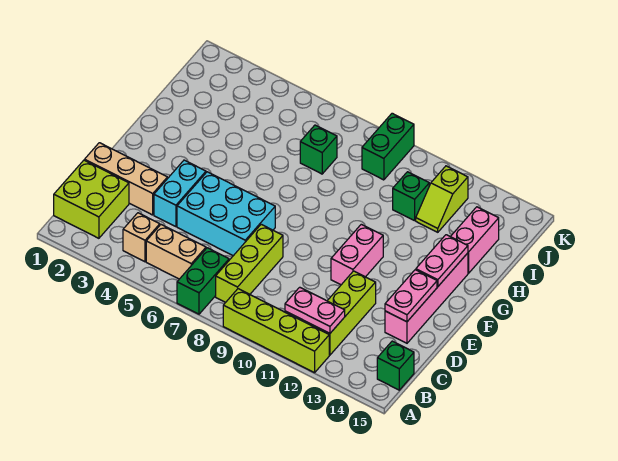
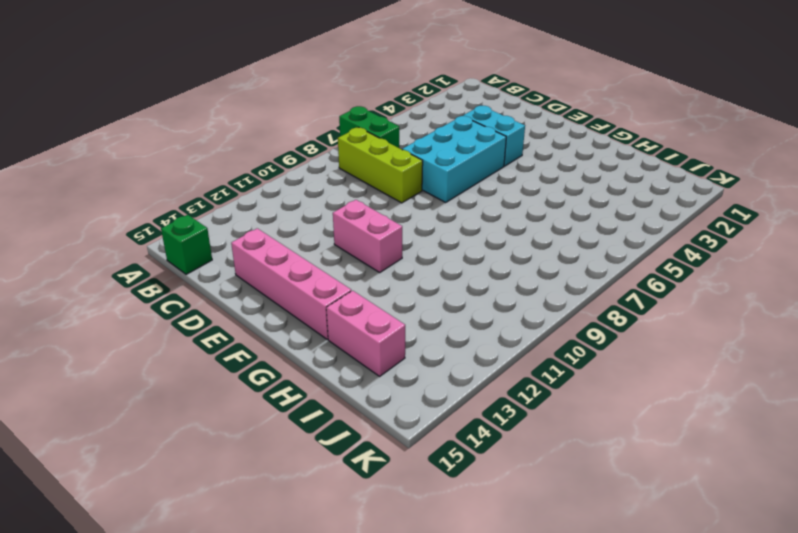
none -> lime brick A9:A12 level 1
none -> lime brick B1:C2 level 1
none -> tan brick B4 level 1

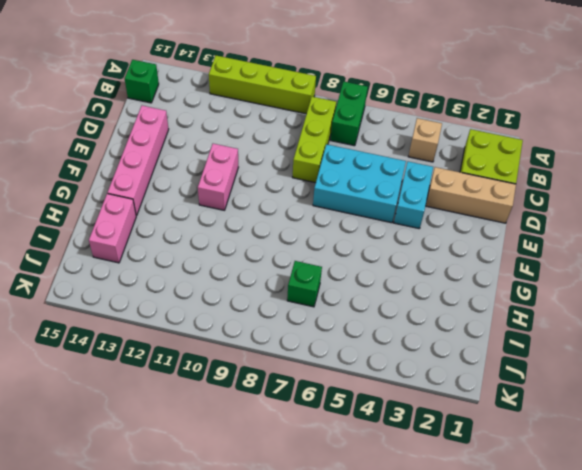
none -> tan brick B5:B6 level 1
none -> lime brick B12:D12 level 1
none -> green brick I11 level 1

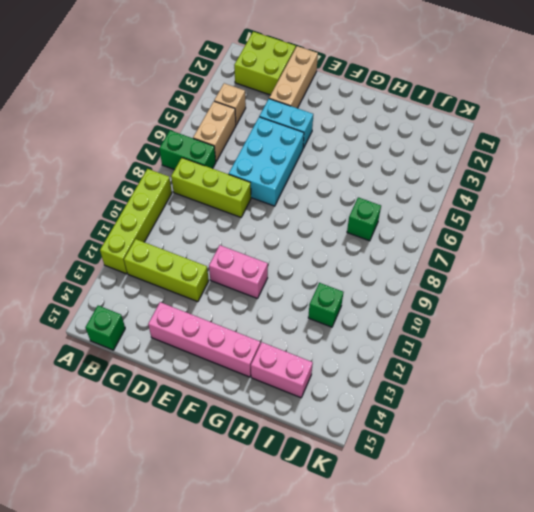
none -> lime slope I12:J12 level 1 top J
none -> green brick J9:K9 level 1
none -> pink plate B11:B12 level 2

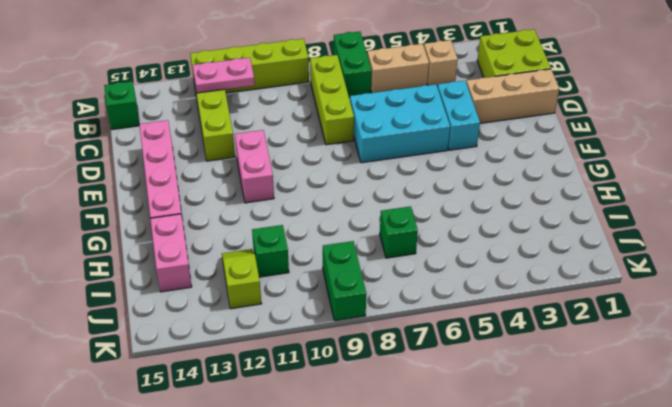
none -> pink plate D14:E14 level 2
none -> pink plate F14:G14 level 2

